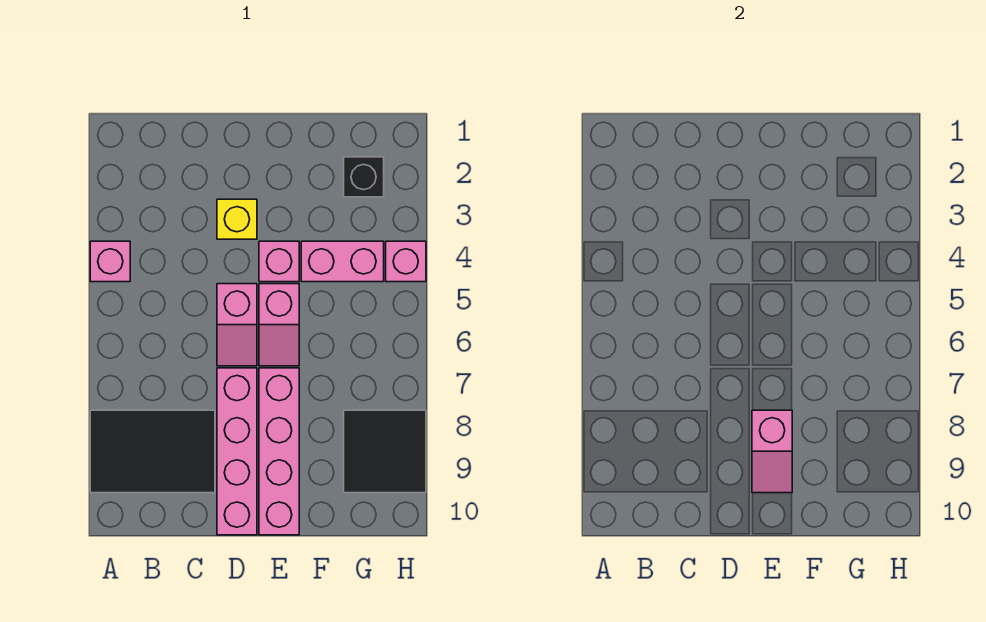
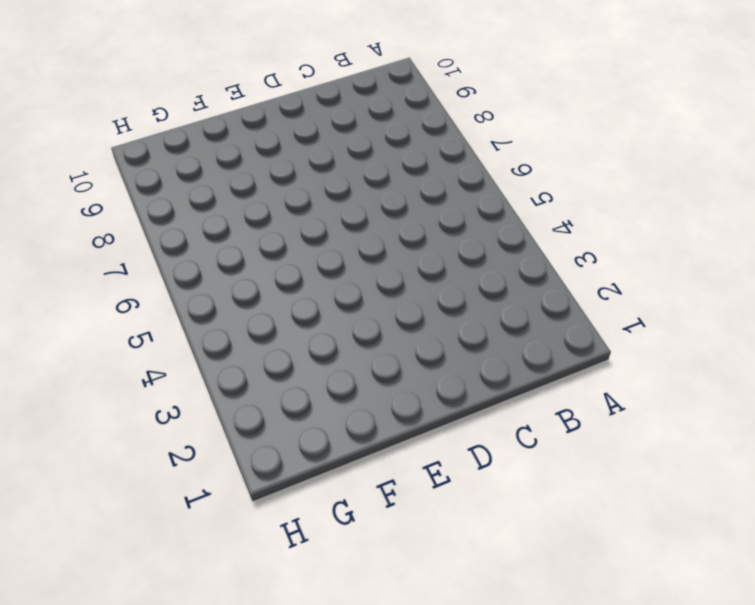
none -> pink brick A4 level 1
none -> black tile A8:C9 level 1
none -> yellow brick D3 level 1

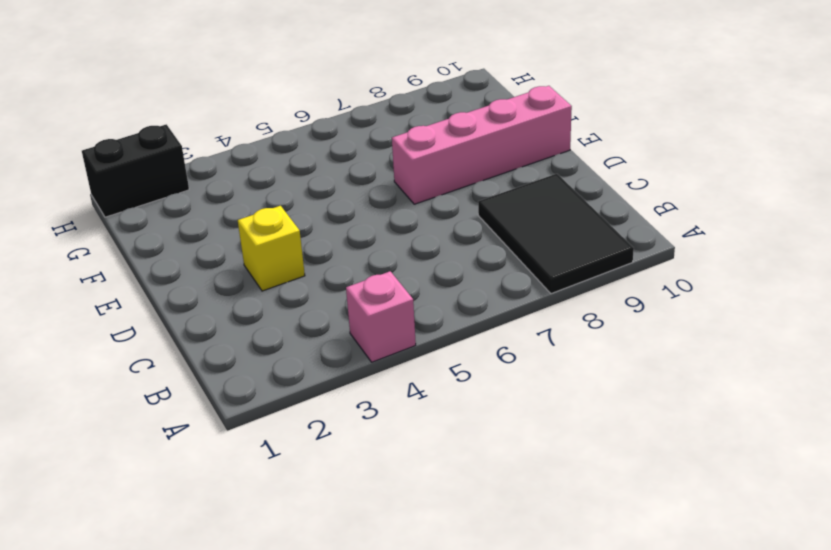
black brick H1:H2 level 1 -> none
none -> pink slope D5:D6 level 1 top 5
none -> pink brick D7:D10 level 1
none -> pink brick E4 level 1

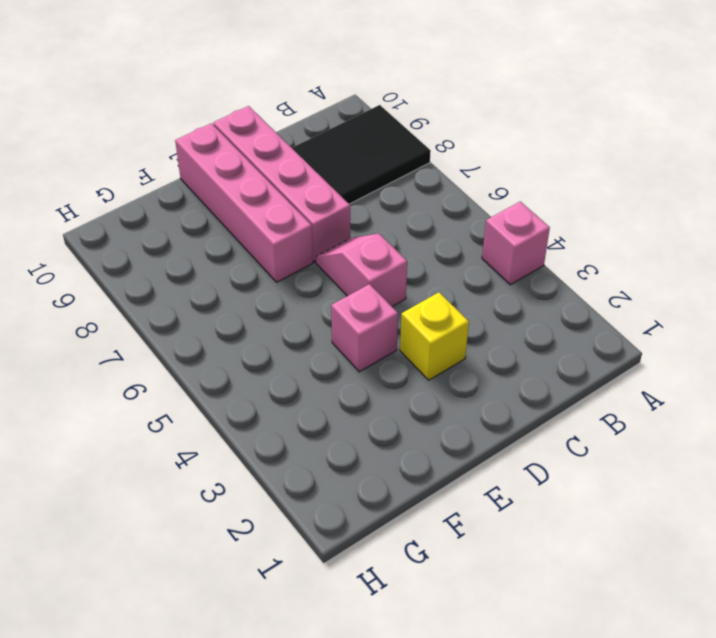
none -> pink slope E5:E6 level 1 top 5
none -> pink brick F4:G4 level 1
none -> black brick G2 level 1

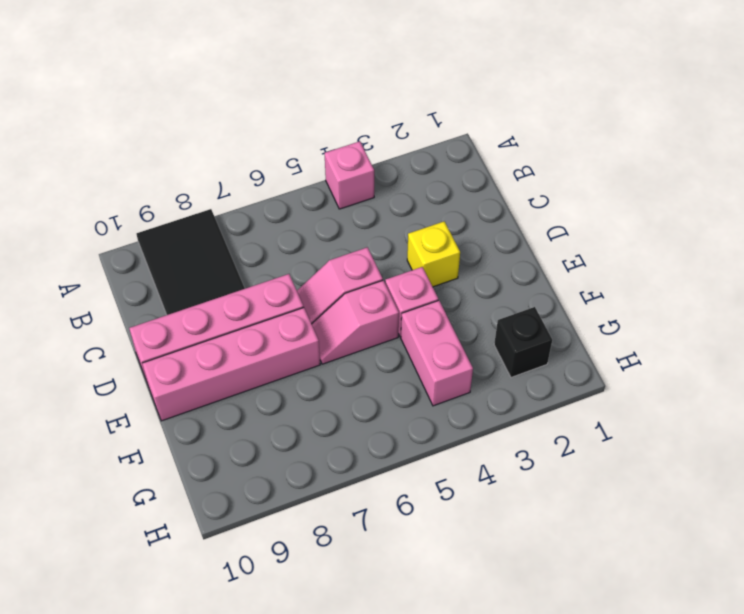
none -> black tile G8:H9 level 1
none -> pink brick H4 level 1
none -> pink slope E8:E9 level 2 top 8

